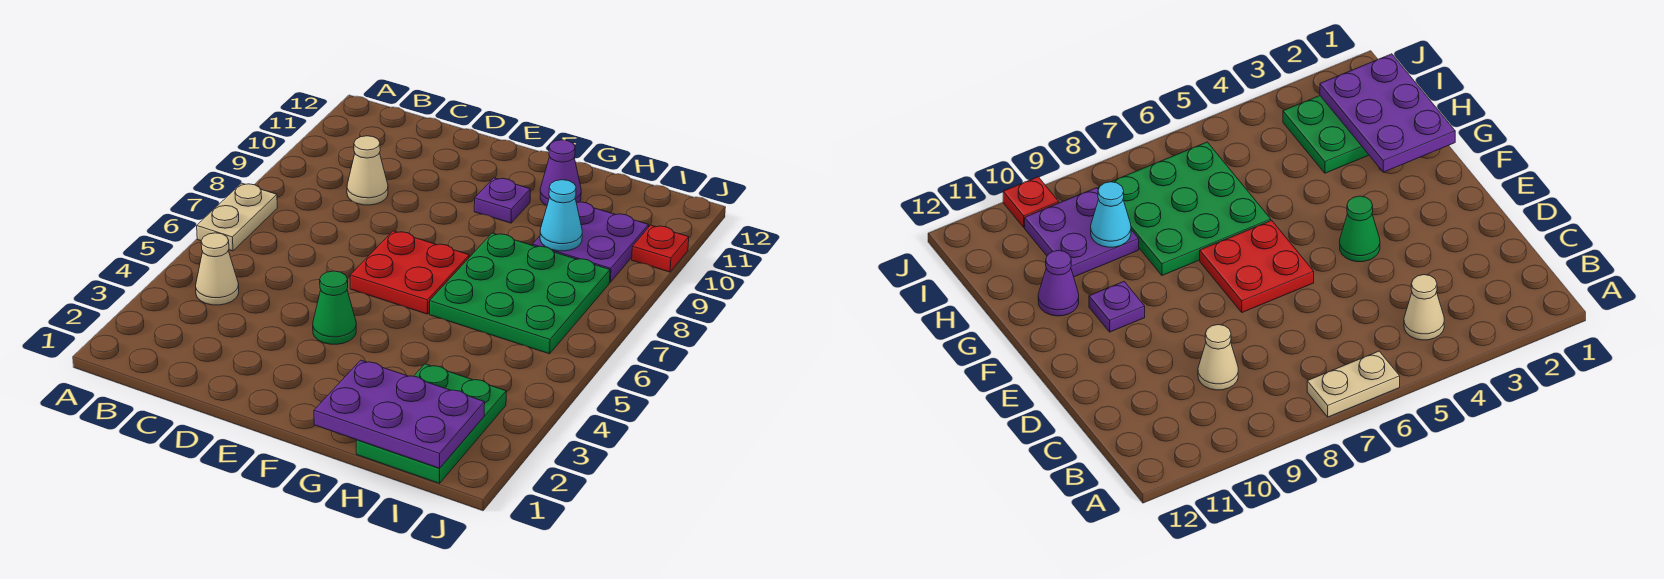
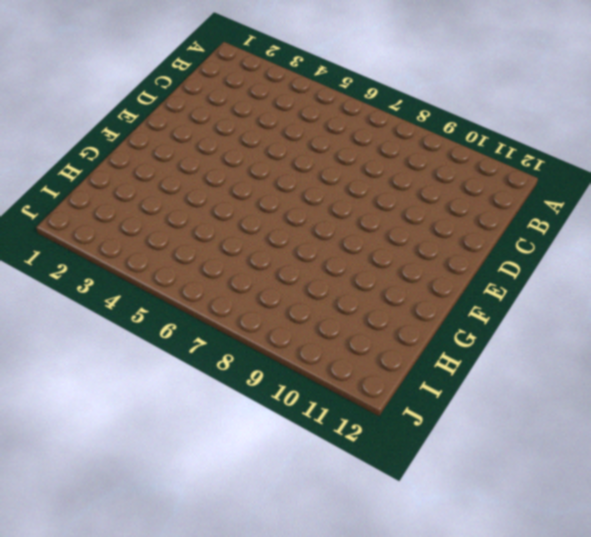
none -> tan plate A6:A7 level 1
none -> tan cone B4 level 1
none -> tan cone C9 level 1

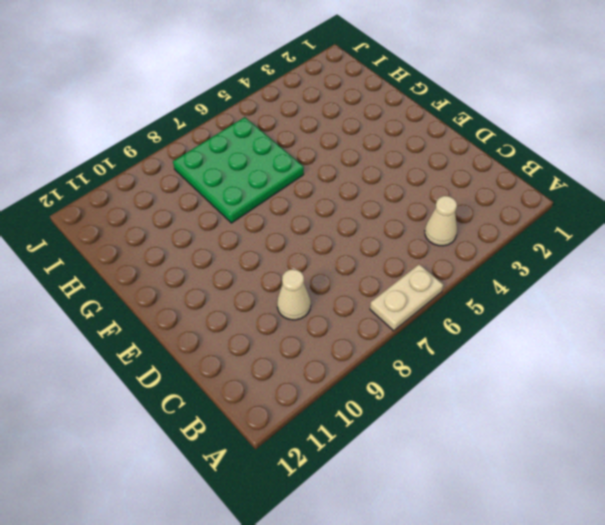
none -> green cone E4 level 1
none -> red plate E6:F7 level 1
none -> purple plate F10 level 1

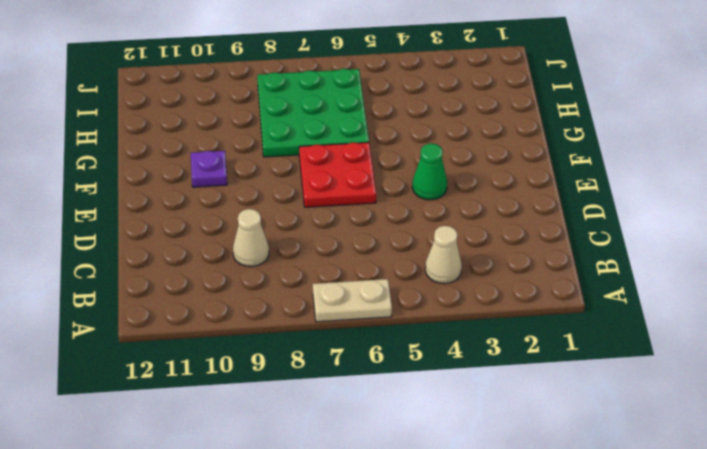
none -> purple cone G11 level 1
none -> green plate H1:I3 level 1
none -> purple plate H9:I10 level 1

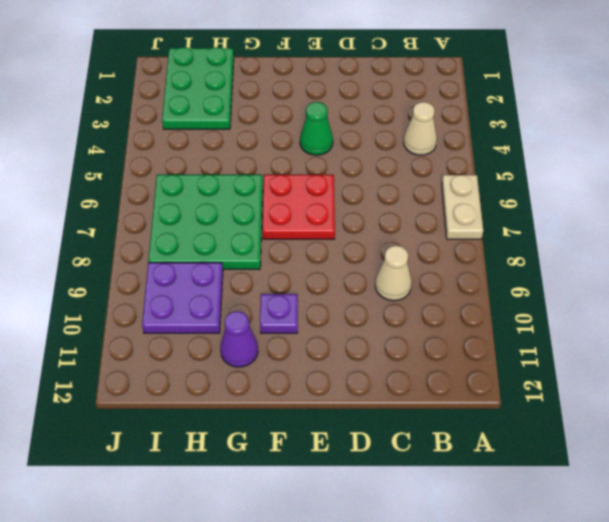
none -> red plate J10 level 1
none -> purple plate G1:I2 level 2
none -> cyan cone H9 level 2

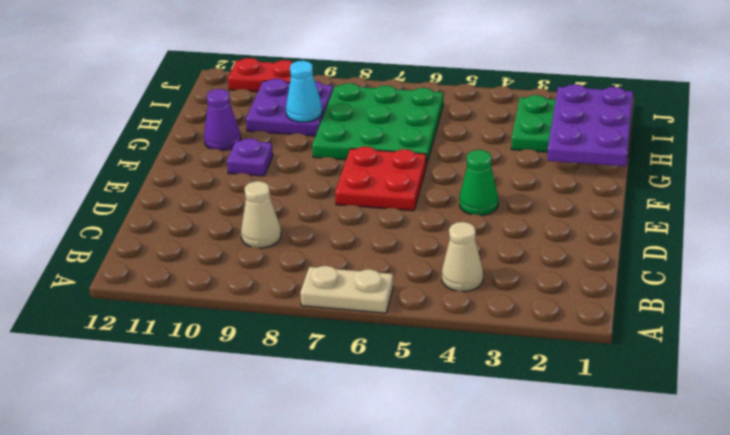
red plate J10:J11 level 1 -> red plate J10 level 1

